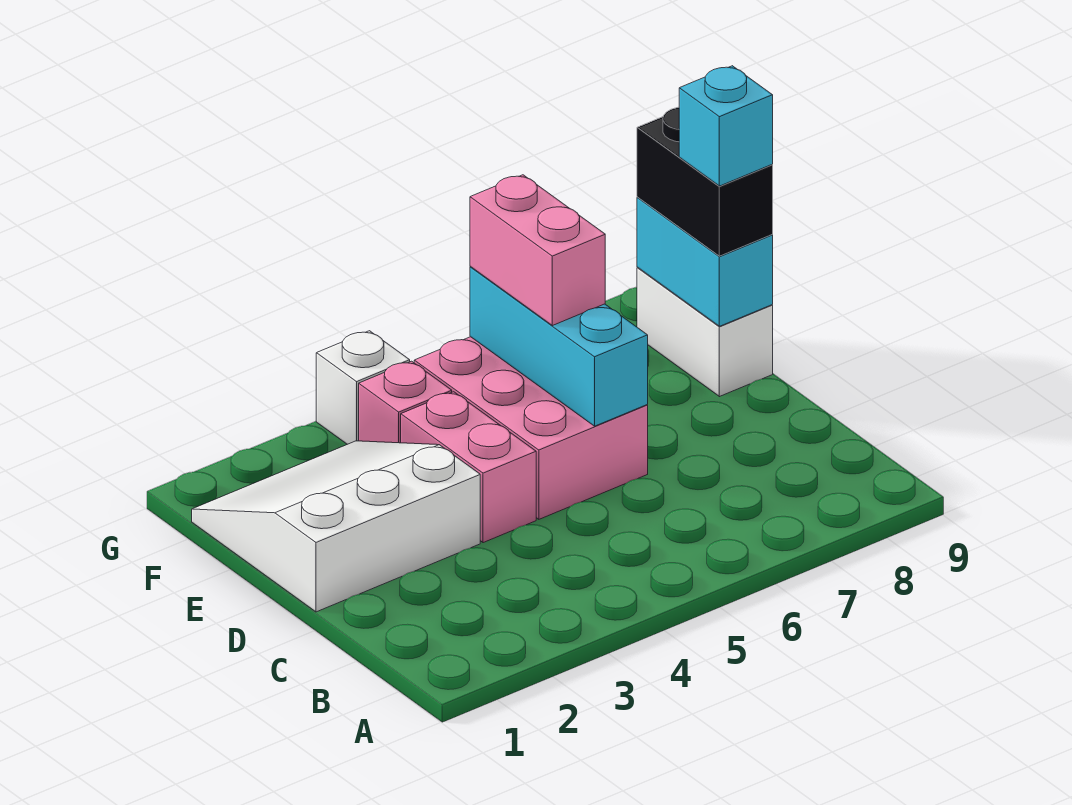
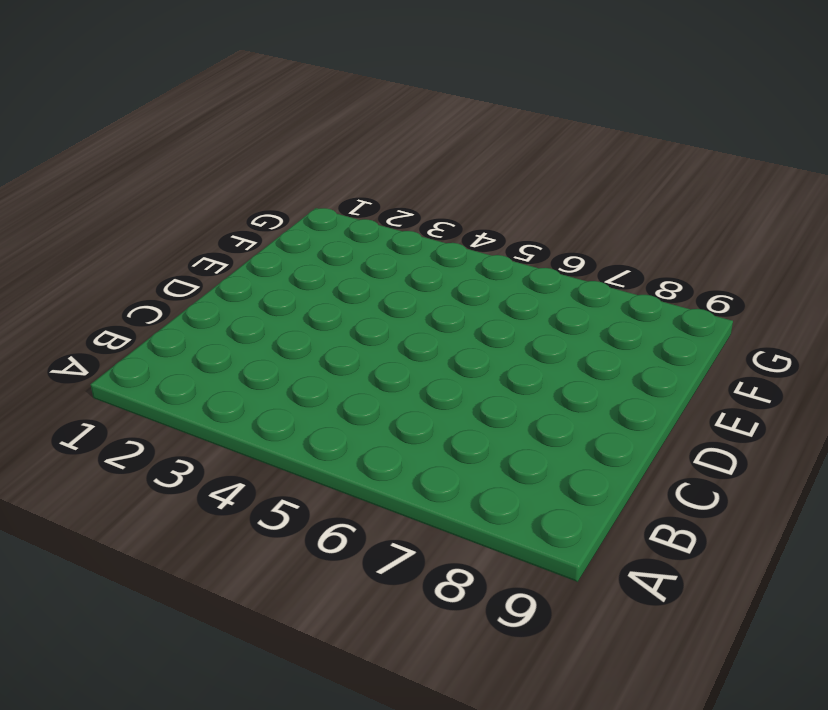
none -> white slope D1:F3 level 1 top D
none -> pink brick D4:E4 level 1

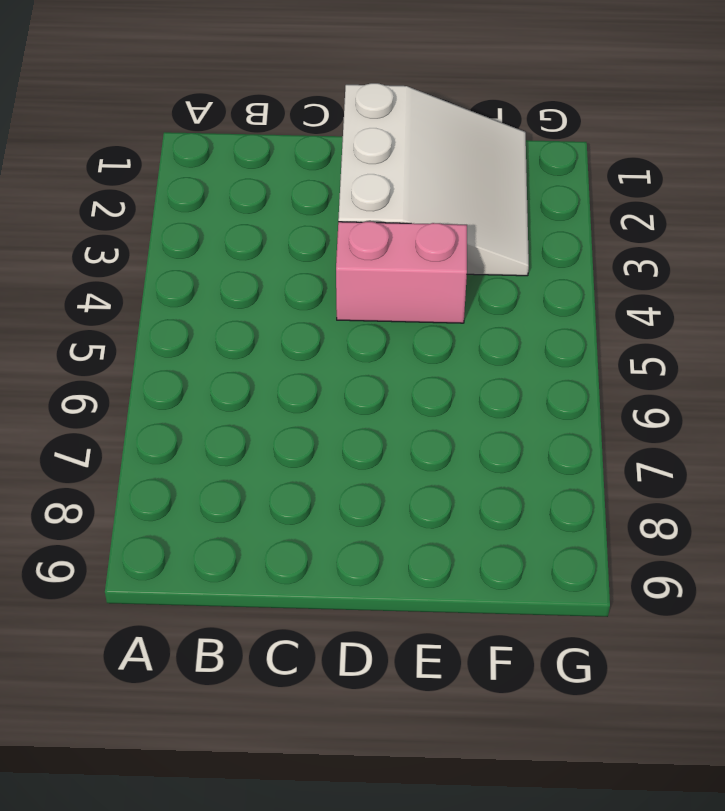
none -> pink brick D5:F6 level 1
none -> white brick E9:F9 level 1

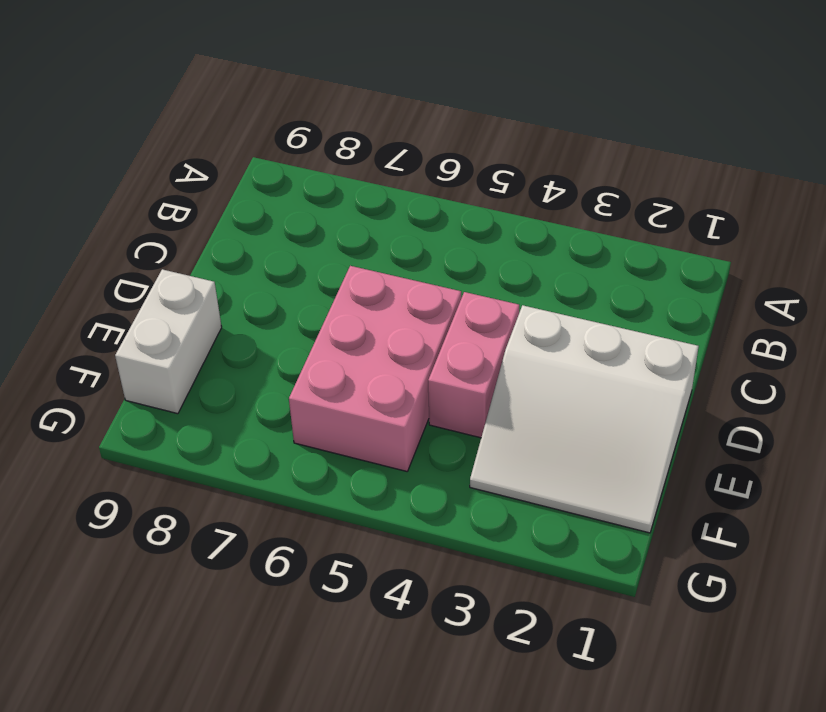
none -> pink brick F4 level 1
none -> white brick G4 level 1

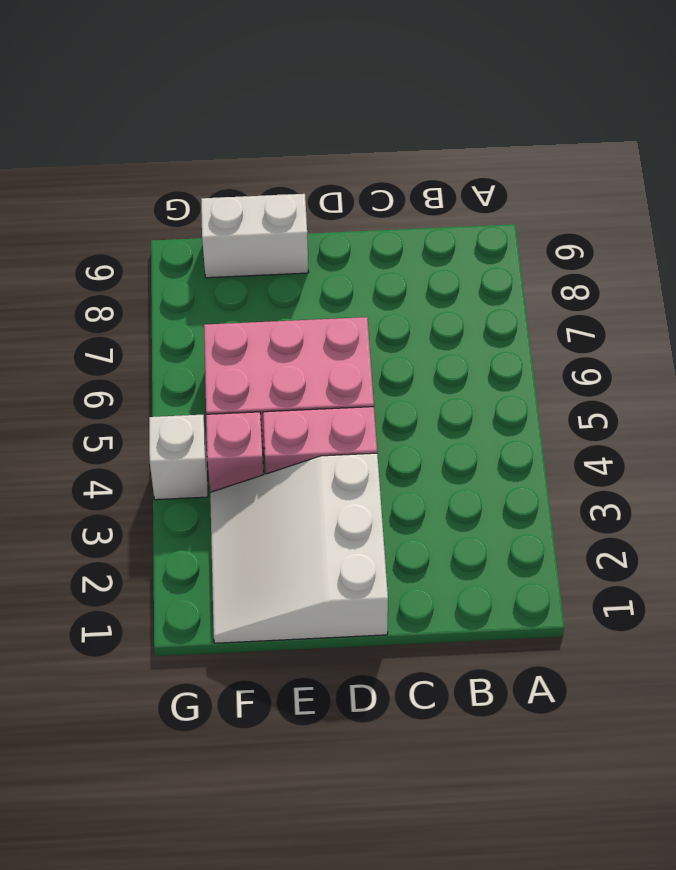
none -> cyan brick D6:F6 level 2
none -> cyan brick E9:F9 level 2

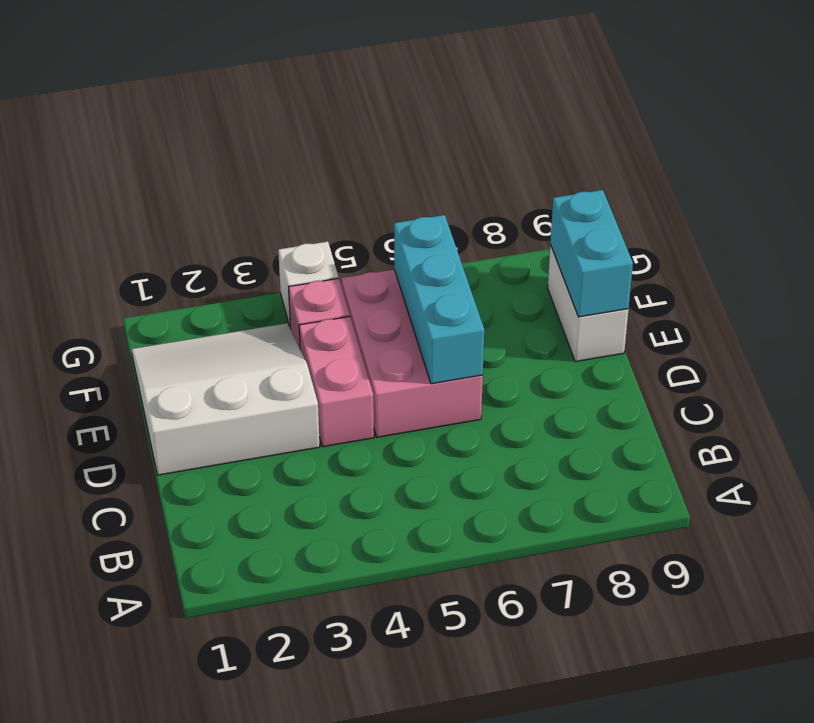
none -> pink brick E6:F6 level 3
none -> black brick E9:F9 level 3

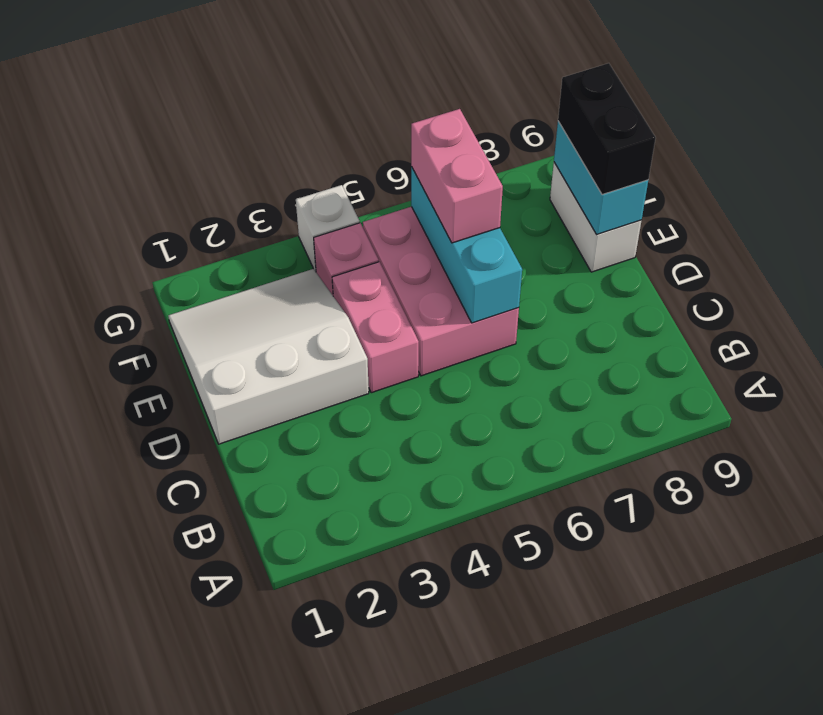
none -> cyan brick E9 level 4

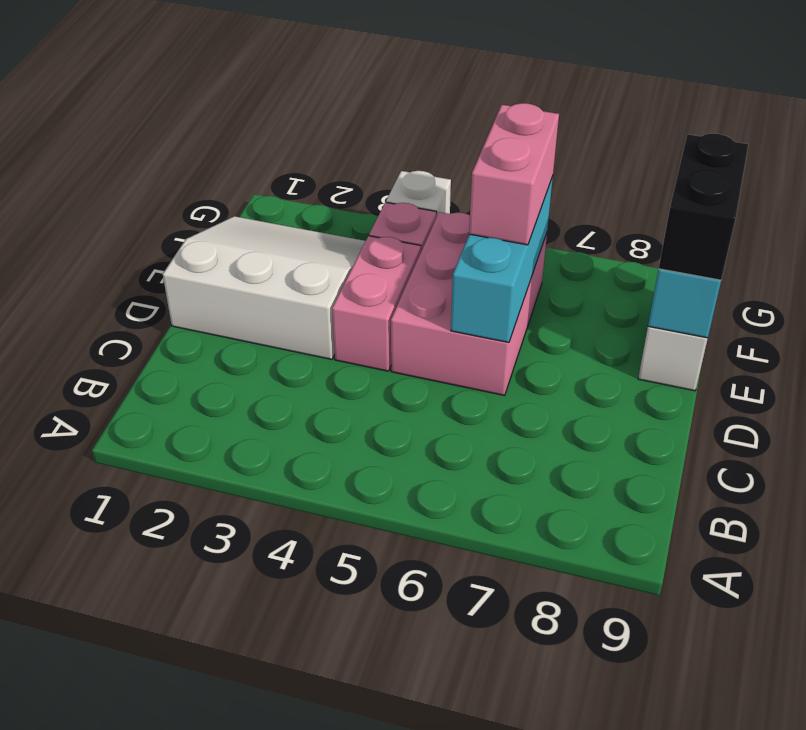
none -> cyan brick E9 level 4

